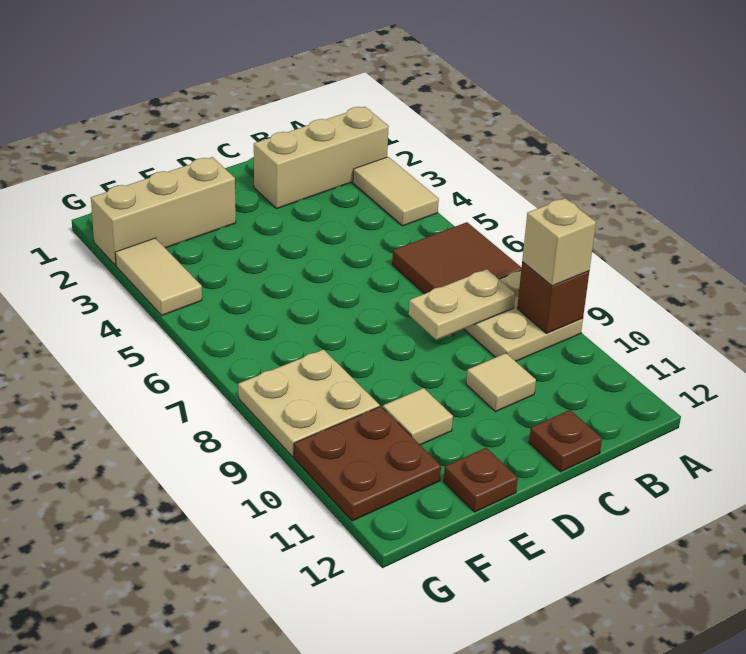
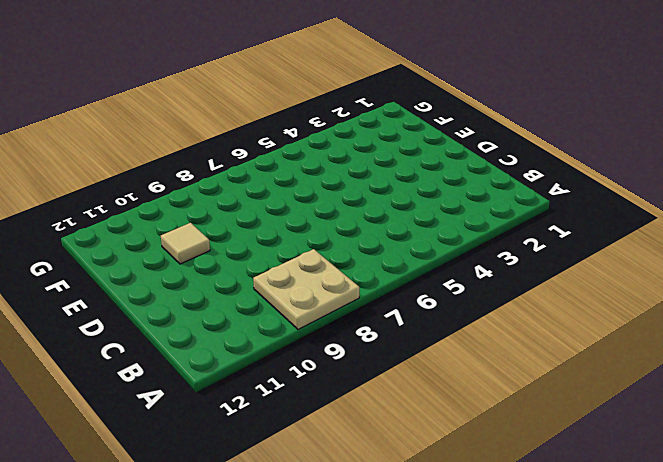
none -> tan brick A2:C2 level 1
none -> tan tile A3:A4 level 1
none -> brown tile A6:B7 level 1

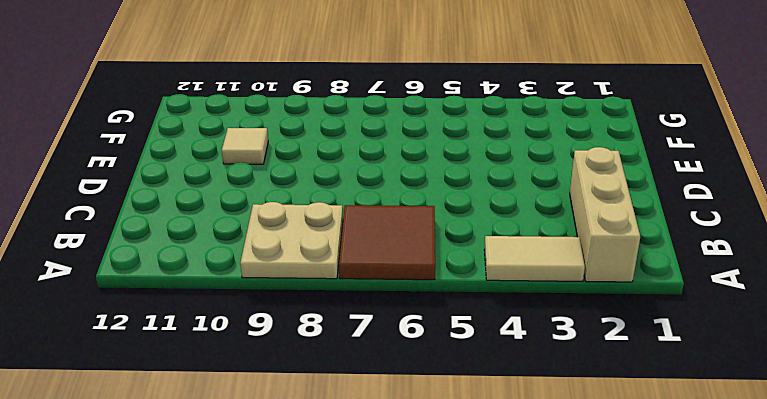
none -> tan tile C10 level 1
none -> brown plate C12 level 1
none -> tan brick E2:G2 level 1

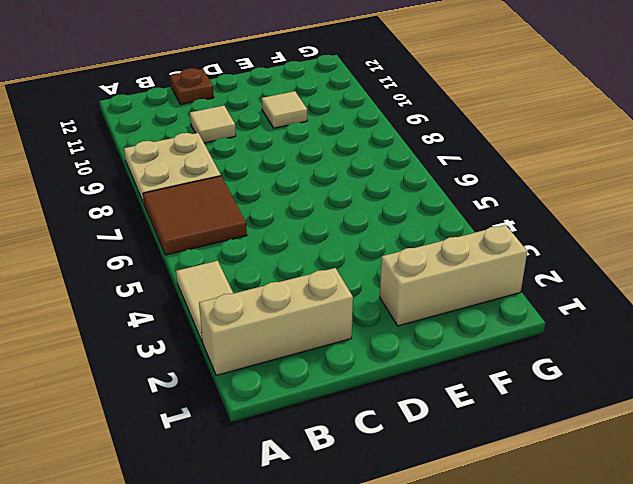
none -> brown plate E12 level 1
none -> tan plate F8:G9 level 1
none -> brown plate F10:G11 level 1

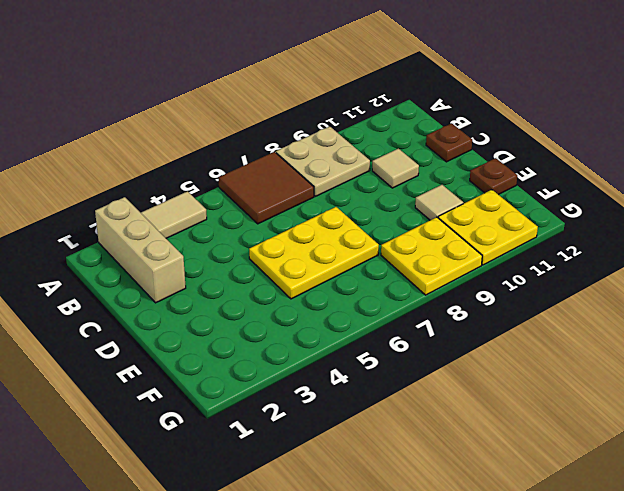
yellow plate D5:E7 level 1 -> none
yellow plate F8:G9 level 1 -> tan plate F8:G9 level 1
yellow plate F10:G11 level 1 -> brown plate F10:G11 level 1
none -> tan brick E2:G2 level 1
none -> tan tile G3:G4 level 1
none -> brown brick A9 level 2

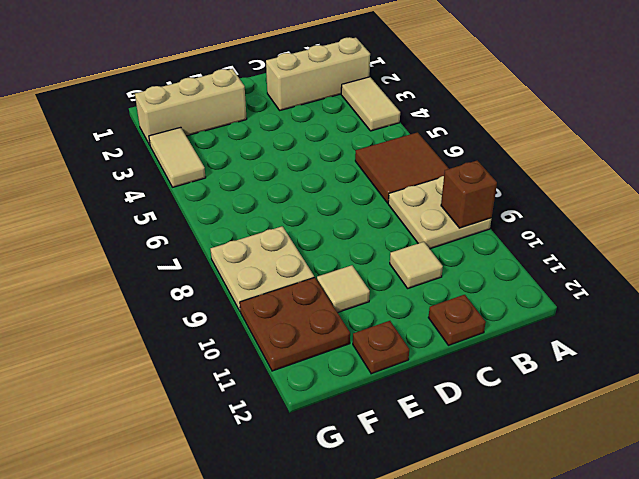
none -> tan plate B8:C8 level 2
none -> tan brick A9 level 3

